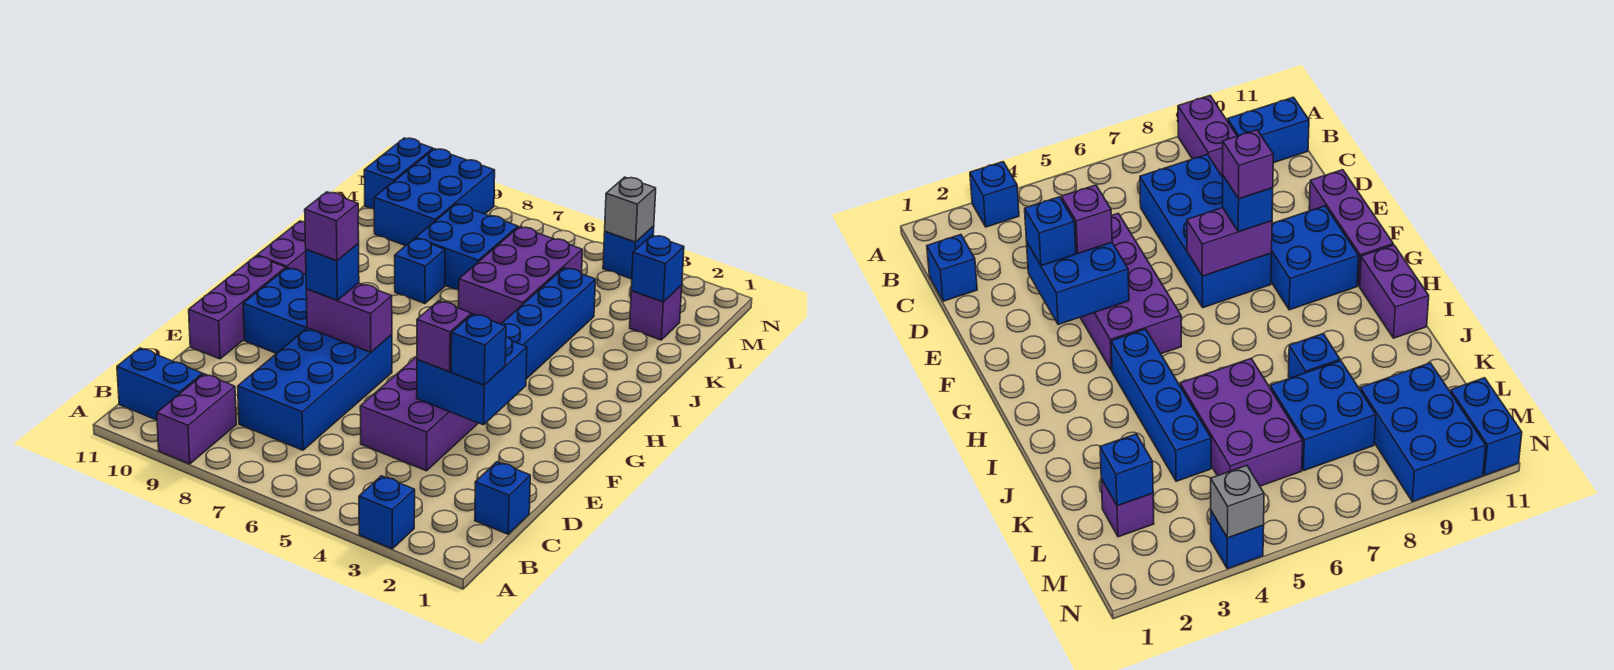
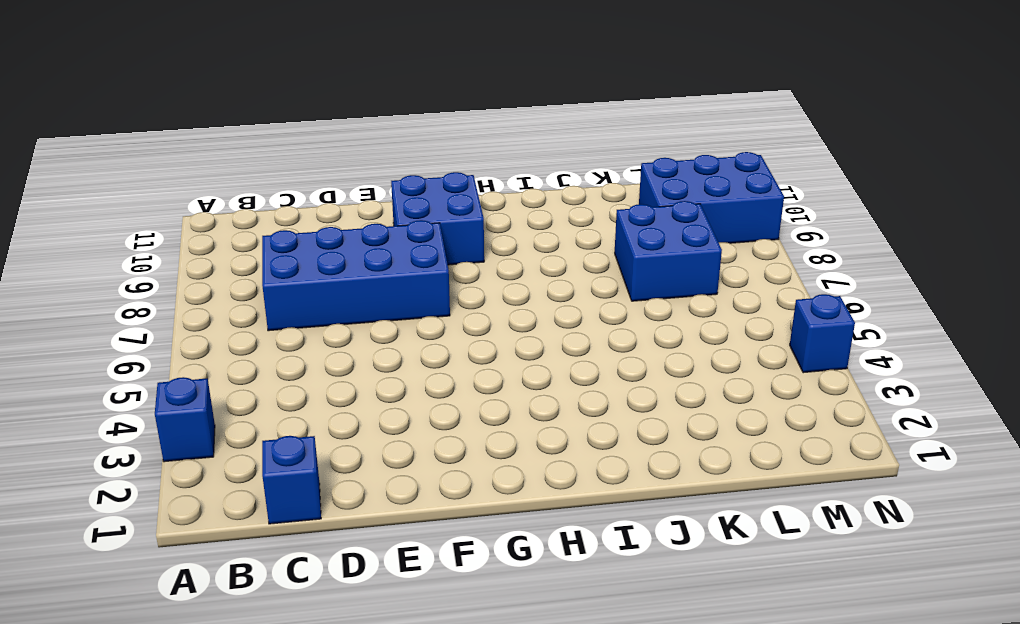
none -> purple brick A9:B9 level 1
none -> blue brick B10:B11 level 1
none -> purple brick D4:G5 level 1

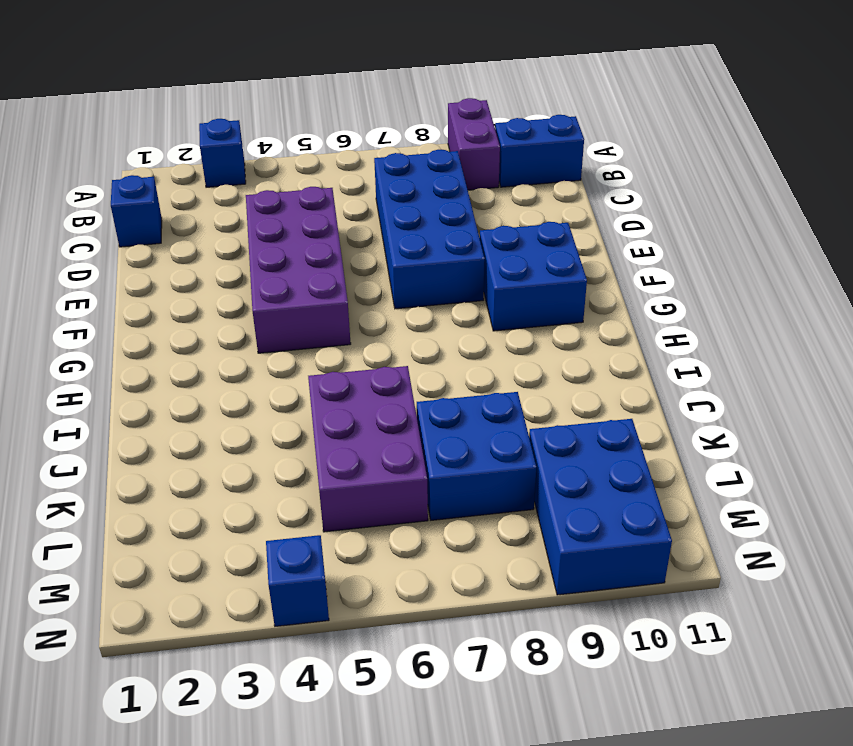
none -> purple brick E11:G11 level 1
none -> blue brick H4:K4 level 1
none -> purple brick H11:I11 level 1

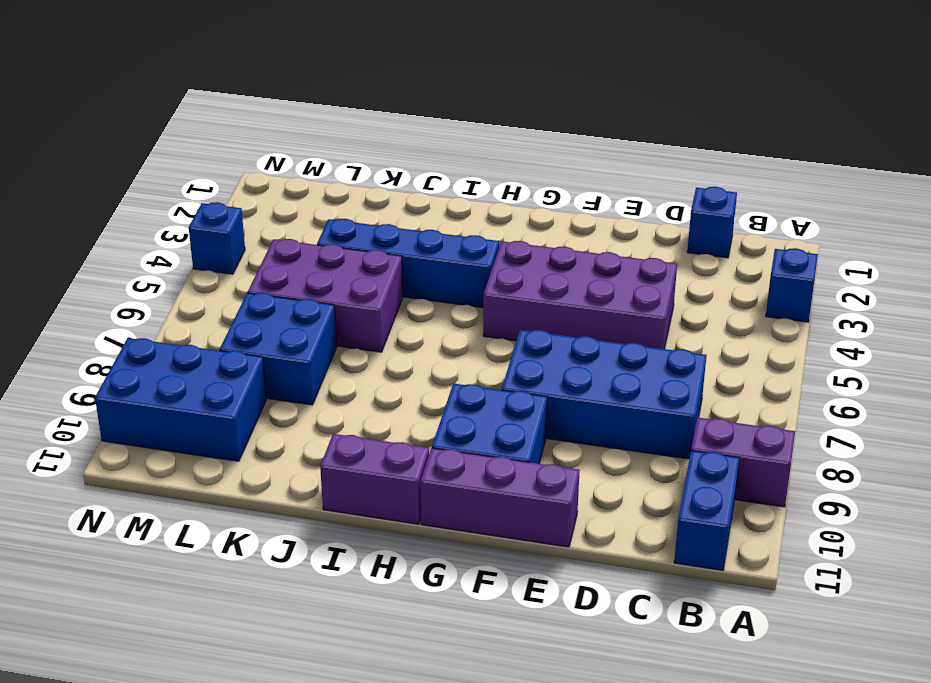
none -> blue brick J8 level 1
none -> purple brick L2 level 1
none -> blue brick M11:N11 level 1

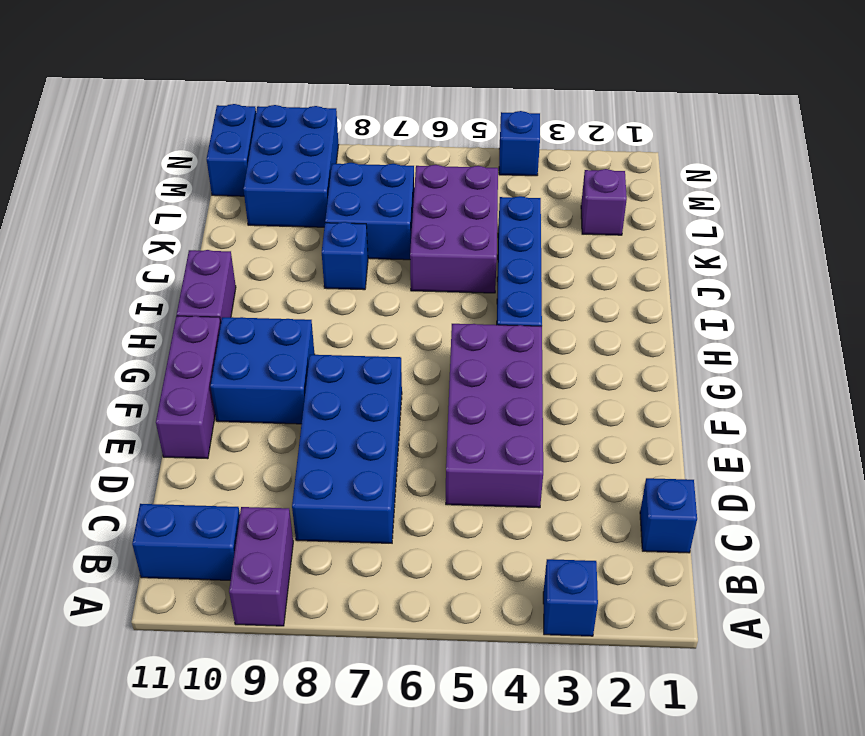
none -> blue brick E3:F4 level 2
none -> purple brick F7:F8 level 2
none -> blue brick L2 level 2

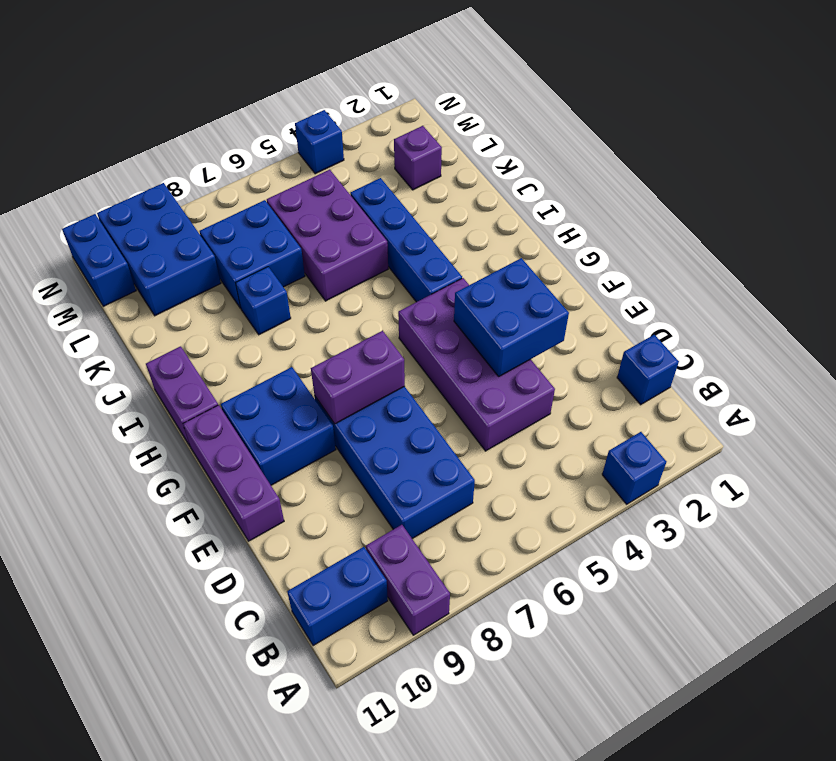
none -> blue brick L2 level 2
none -> grey brick N4 level 2
none -> blue brick E3 level 3

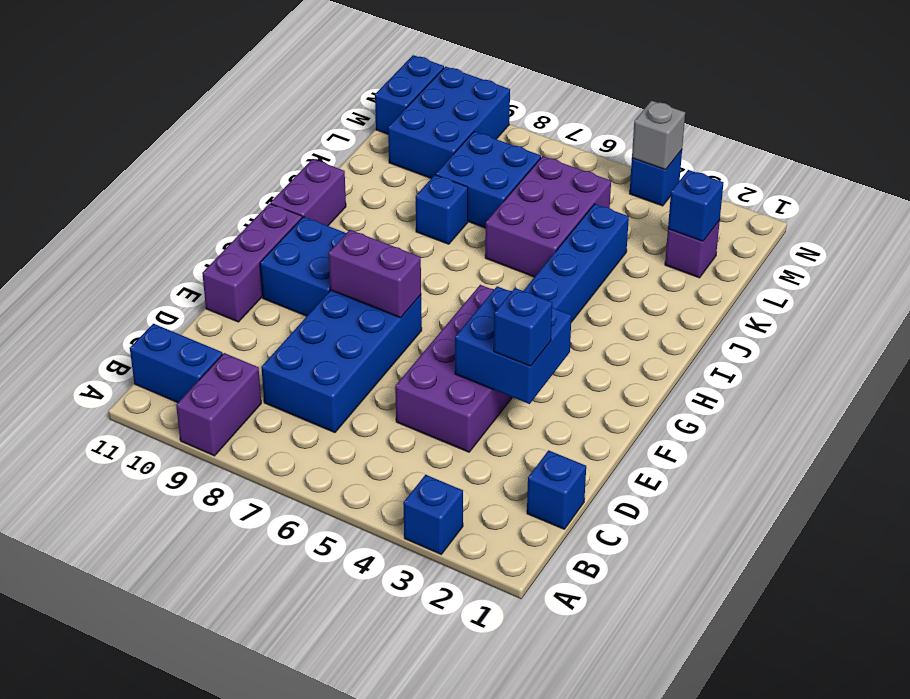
none -> purple brick E4 level 3
none -> blue brick F8 level 3
none -> purple brick F8 level 4

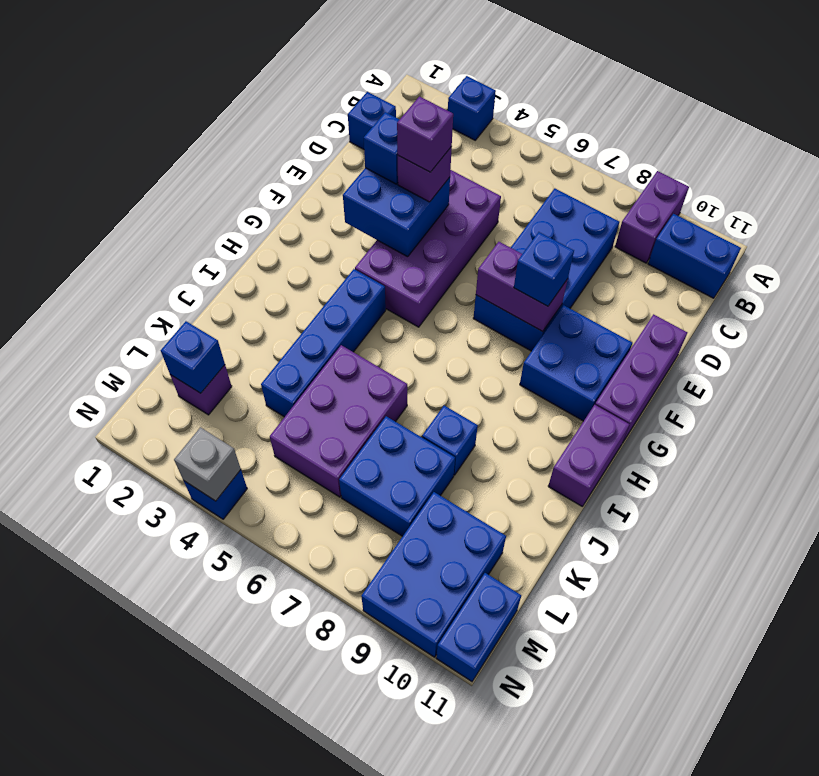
purple brick E4 level 4 -> purple brick F8 level 4

